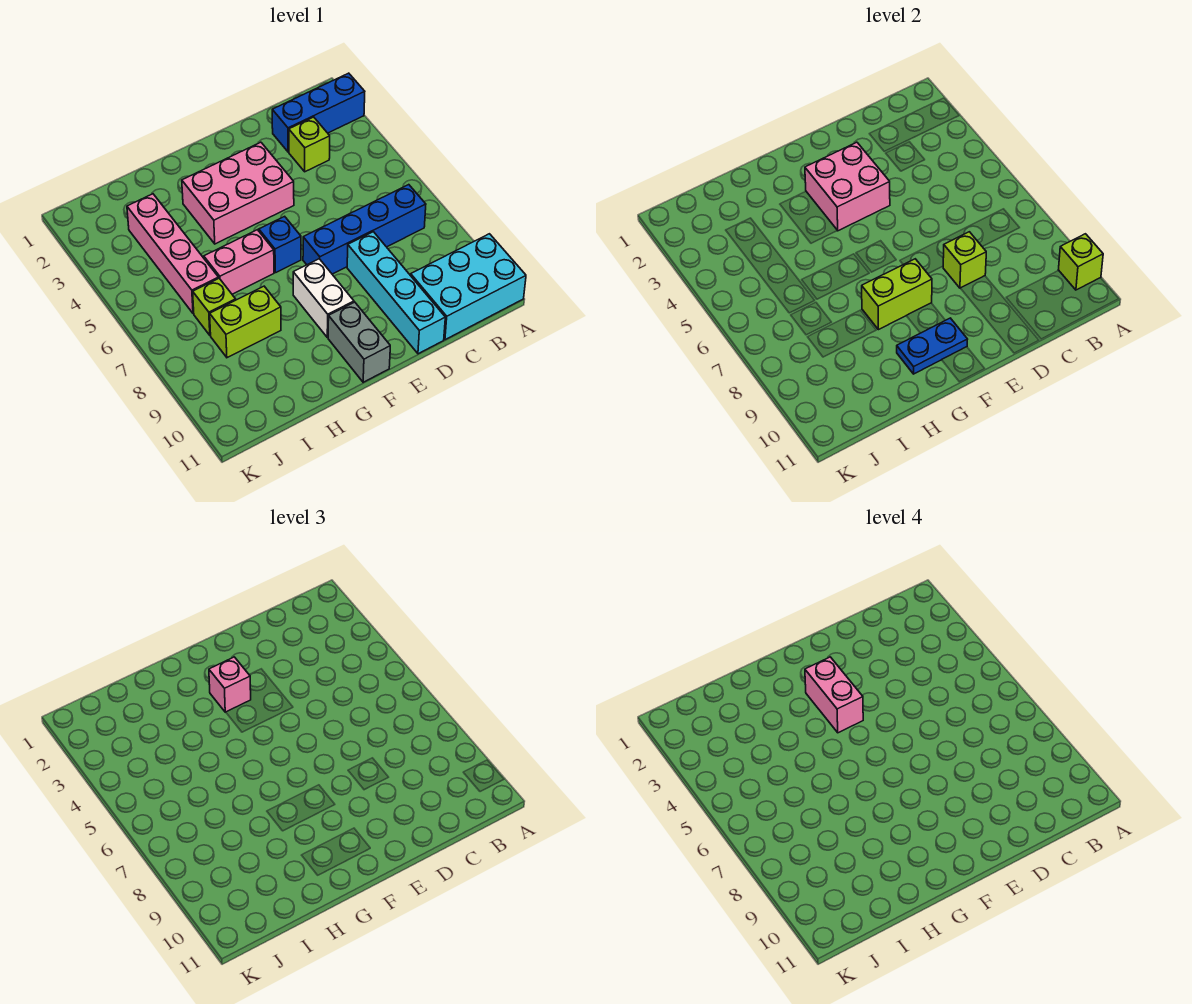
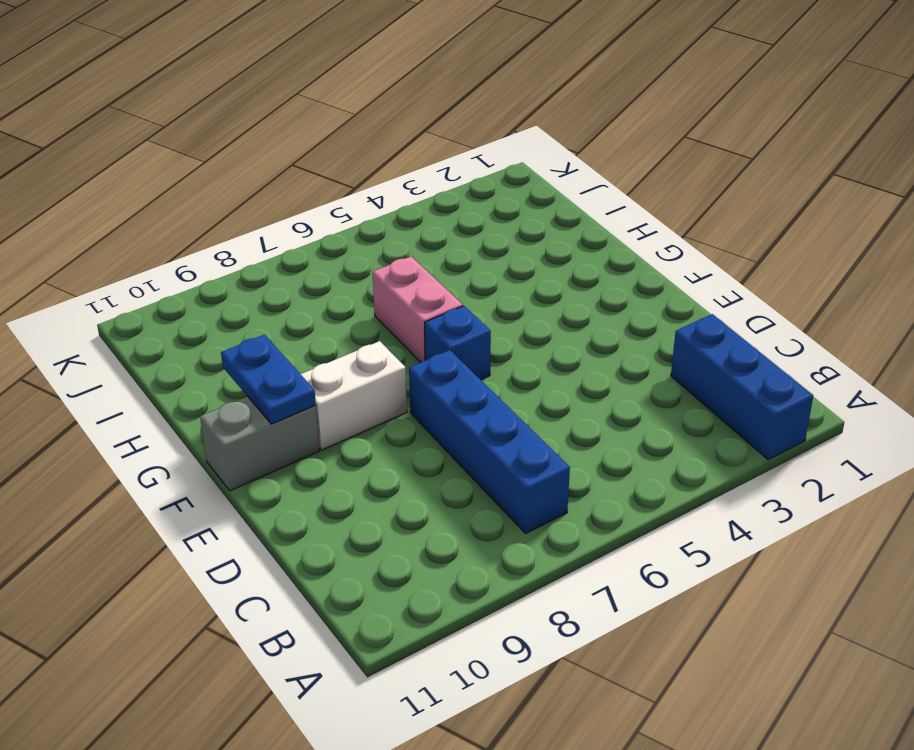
none -> cyan brick A10:C11 level 1
none -> lime brick C3 level 1
none -> cyan brick D8:D11 level 1

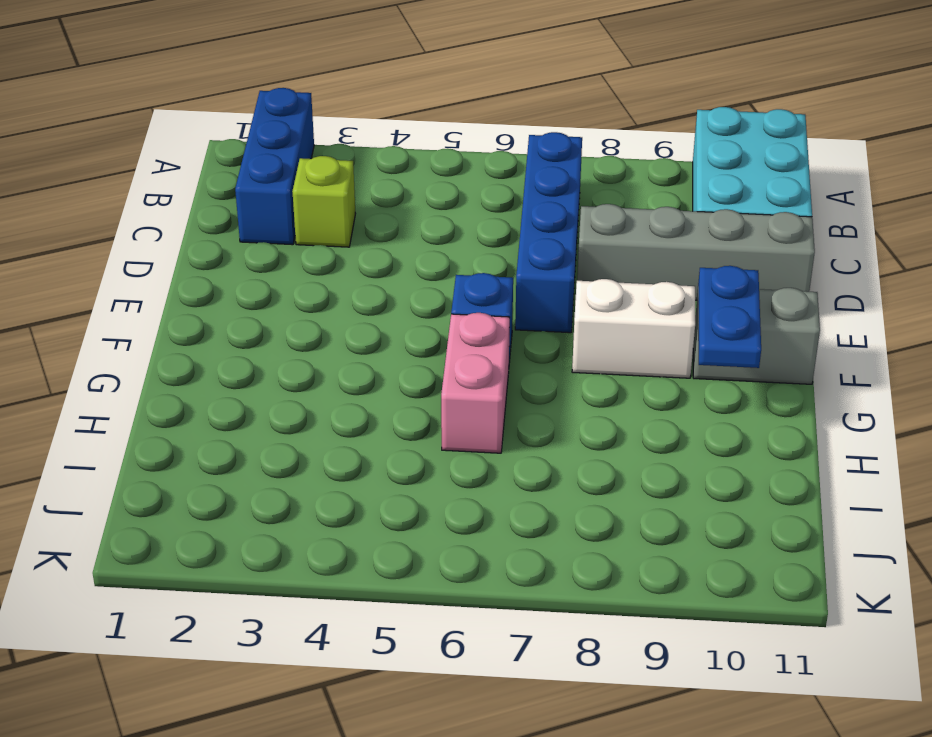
grey brick D8:D11 level 1 -> cyan brick D8:D11 level 1
none -> pink brick E3:G4 level 1
none -> lime brick H8:I8 level 1
none -> pink brick I3:I6 level 1

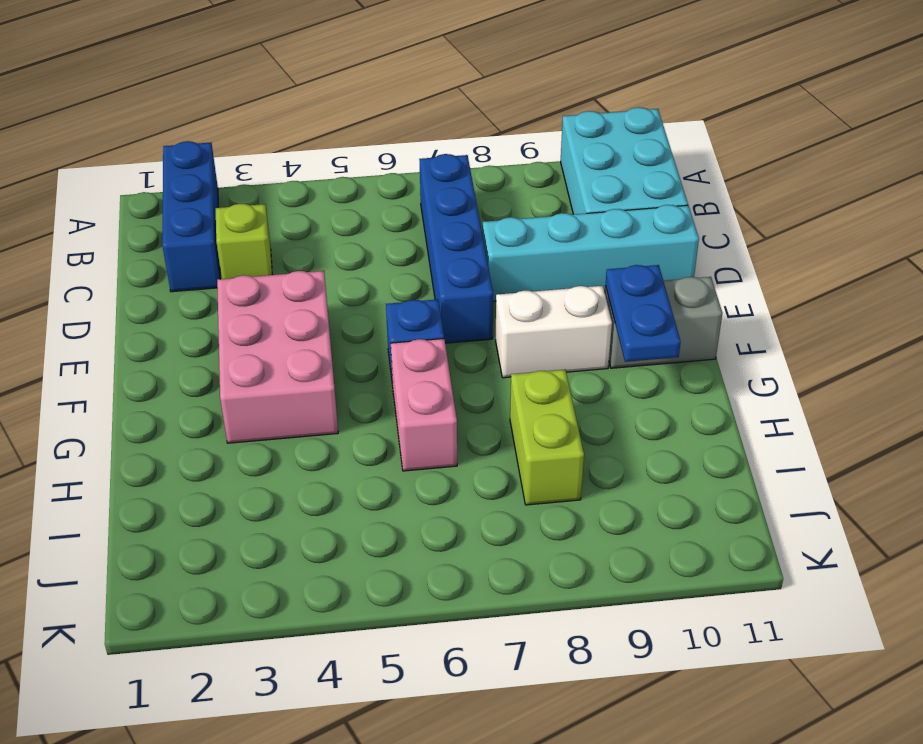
none -> pink brick I3:I6 level 1
none -> lime brick I7 level 1
none -> lime brick A10 level 2

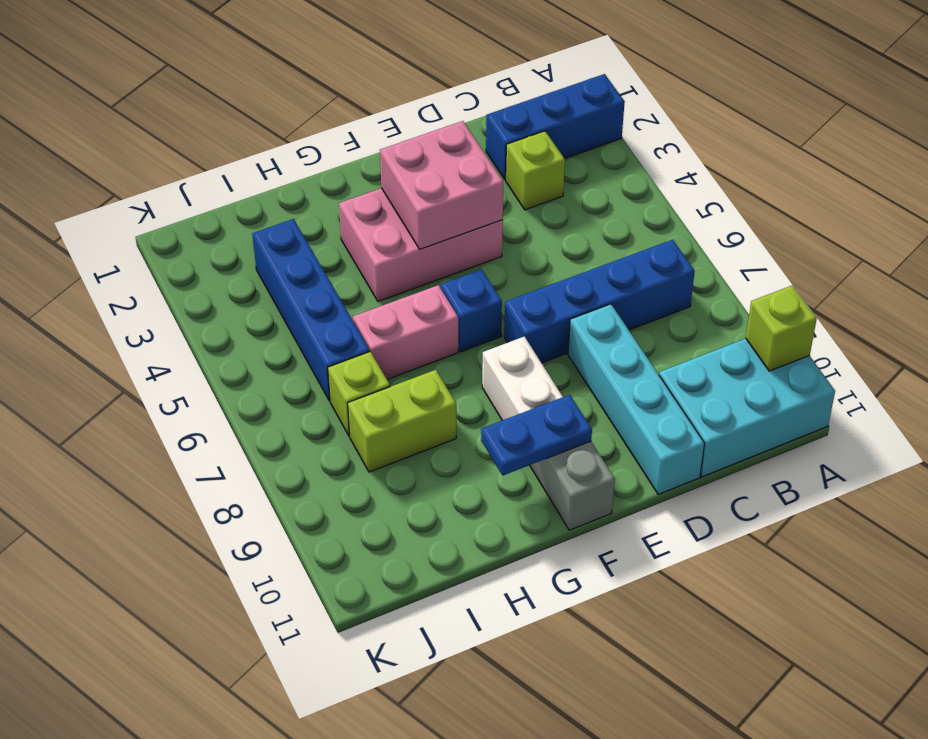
blue brick I3:I6 level 1 -> pink brick I3:I6 level 1
none -> lime brick D8 level 2
none -> lime brick F8:G8 level 2
none -> pink brick F3 level 3

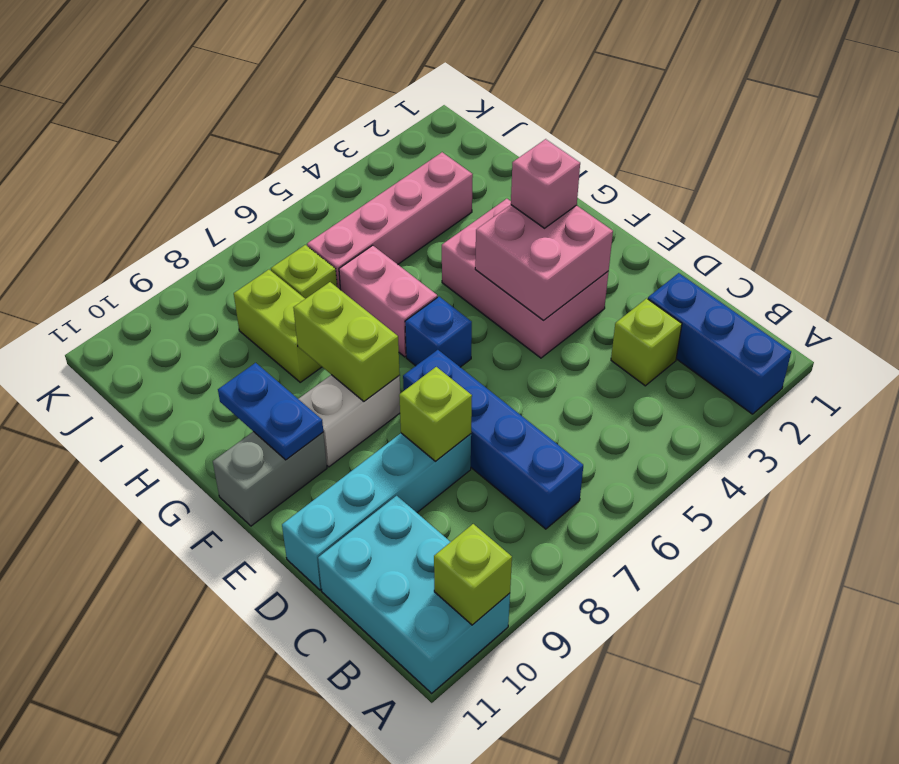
none -> pink brick F3:F4 level 4

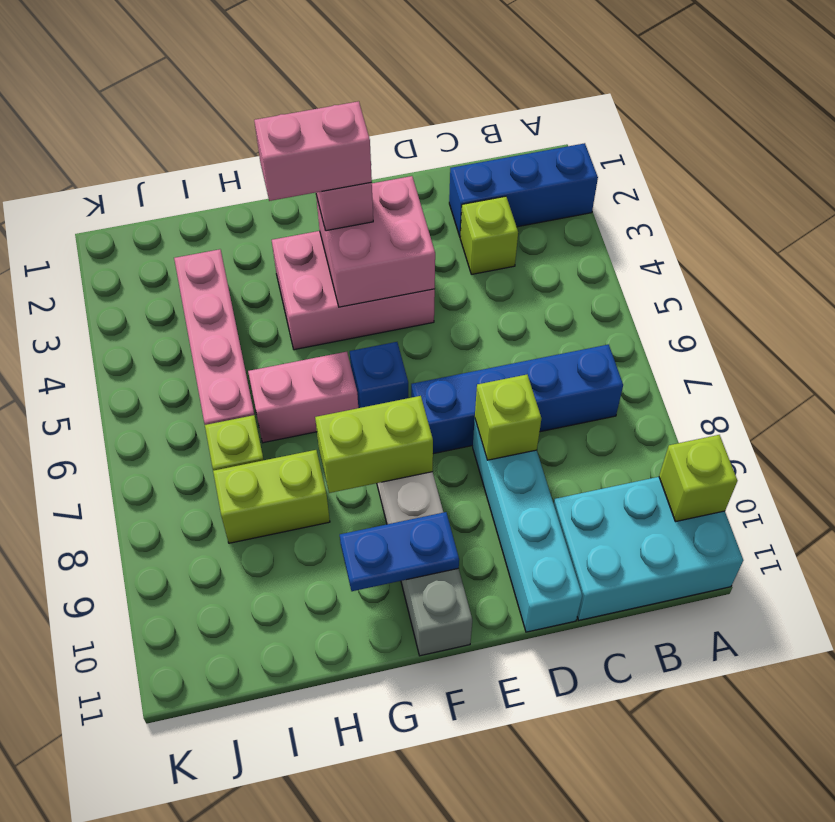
pink brick F3:G3 level 4 -> pink brick F3:F4 level 4

